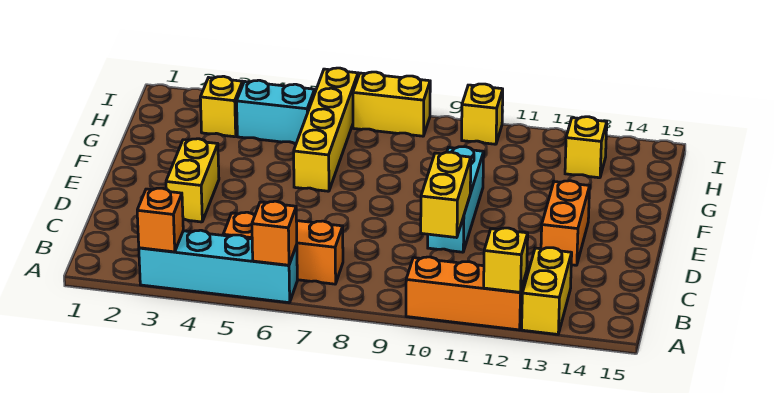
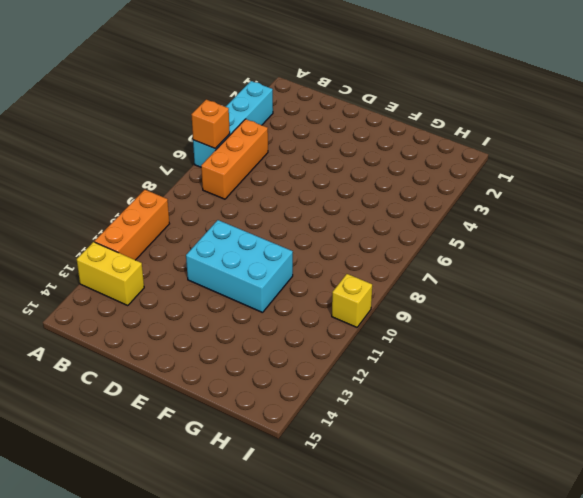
cyan brick D10:F11 level 1 -> cyan brick D10:F10 level 1
none -> yellow brick D3:E3 level 1
none -> orange brick D13:E13 level 1
none -> yellow brick F6:I6 level 1

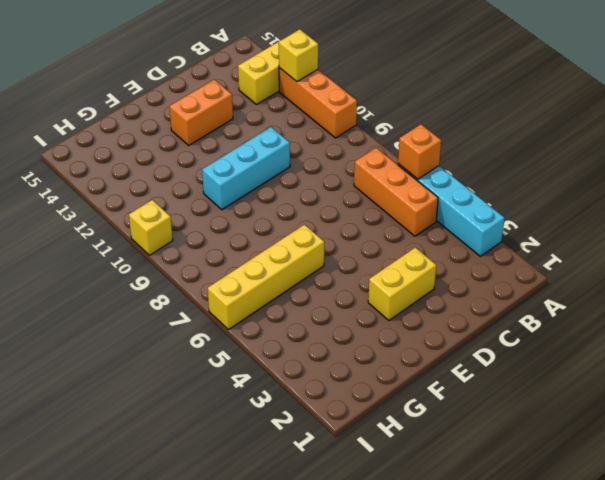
none -> yellow brick H3 level 1
none -> cyan brick H4:H5 level 1
none -> yellow brick H13 level 1

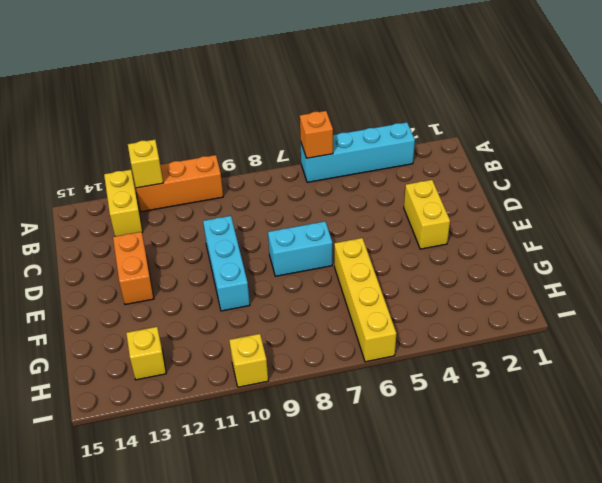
cyan brick E7:E8 level 1 -> cyan brick H4:H5 level 1
none -> orange brick B5:B7 level 1
none -> yellow brick H3 level 1
none -> yellow brick I7:I8 level 1

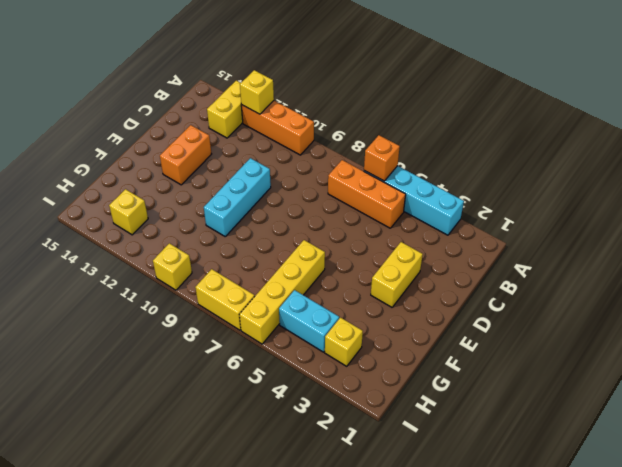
none -> orange brick A3 level 2
none -> yellow brick C10:D10 level 2

